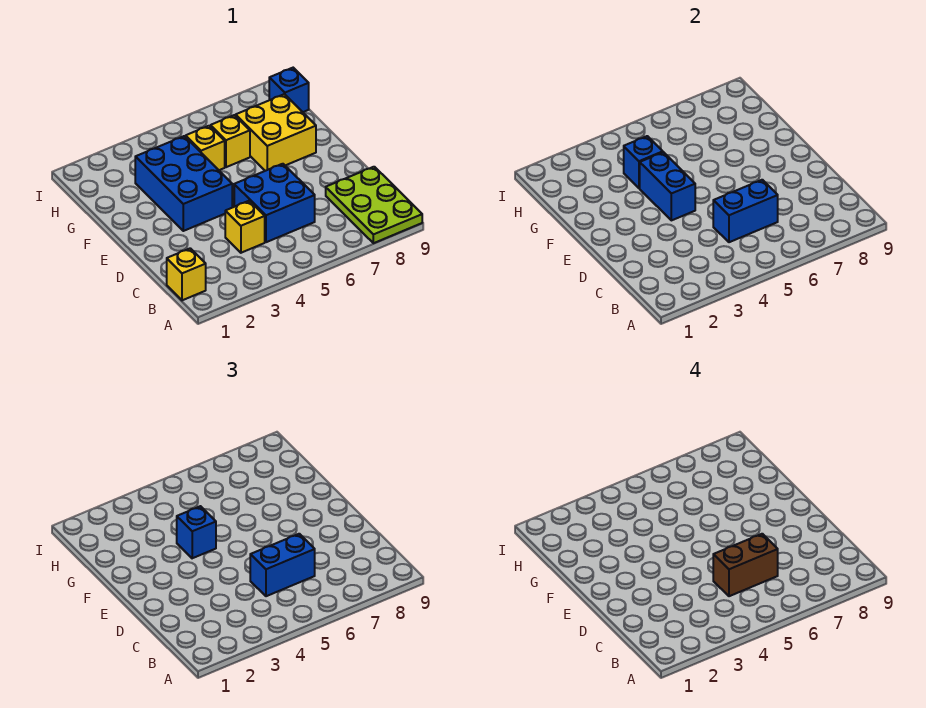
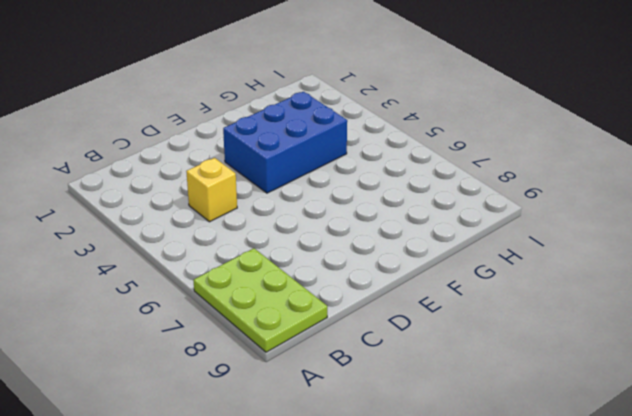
lime plate A7:B9 level 1 -> lime plate A8:C9 level 1
none -> yellow brick B1 level 1
none -> blue brick C5:D6 level 1
none -> yellow brick F7:G8 level 1

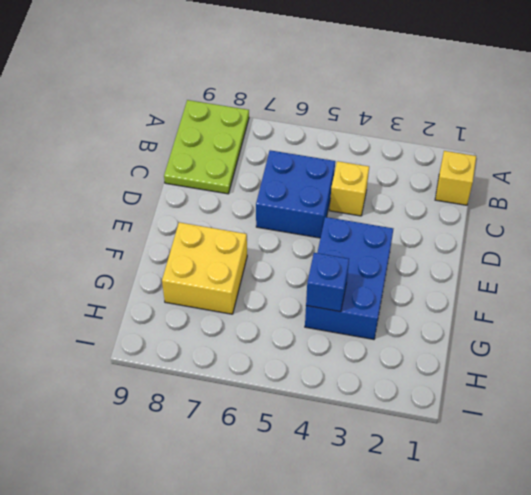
none -> yellow brick G5 level 1
none -> yellow brick G6 level 1
none -> blue brick H9 level 1

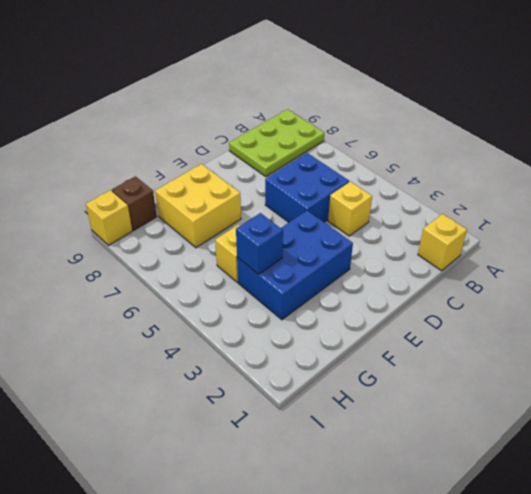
brown brick H9 level 1 -> blue brick H9 level 1
yellow brick I9 level 1 -> yellow brick G6 level 1
none -> blue brick C5:C6 level 2
none -> blue brick E4:F4 level 2
none -> blue brick C5:C6 level 3

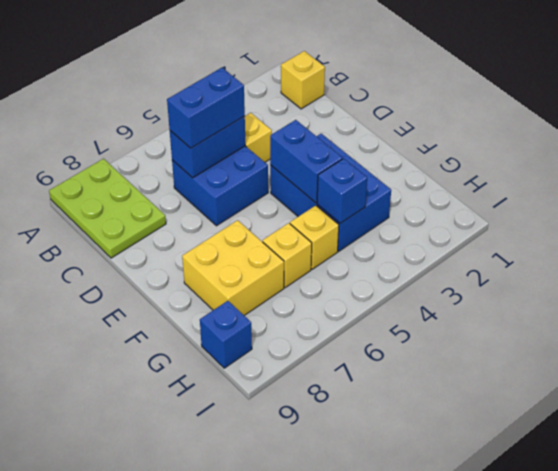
none -> blue brick F4 level 3
none -> brown brick C5:C6 level 4

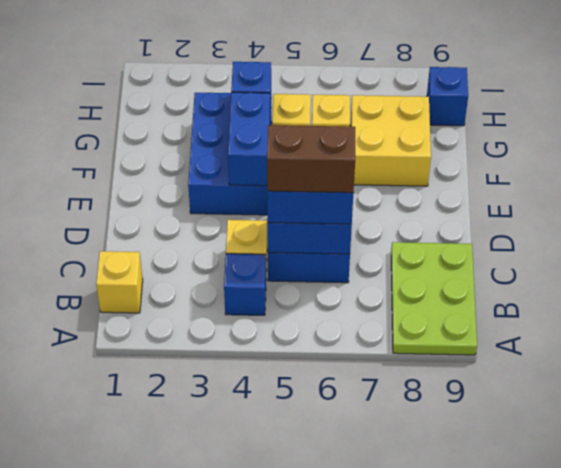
blue brick B4 level 1 -> blue brick F4 level 3

